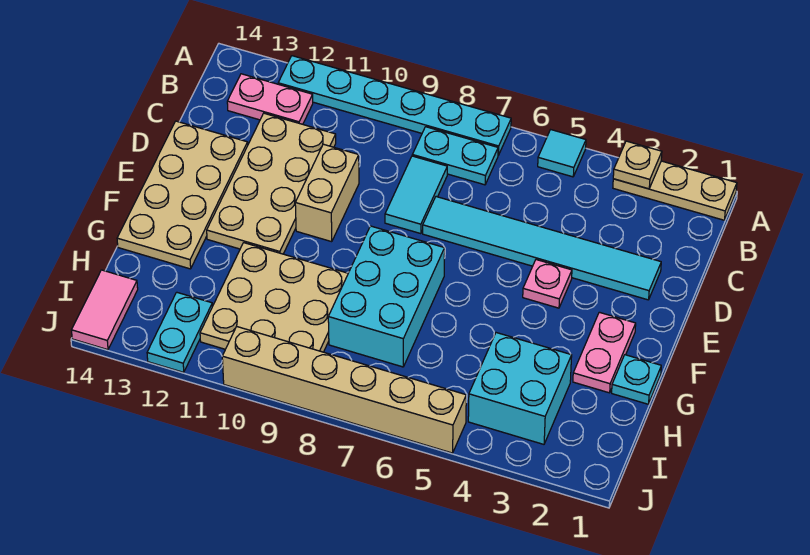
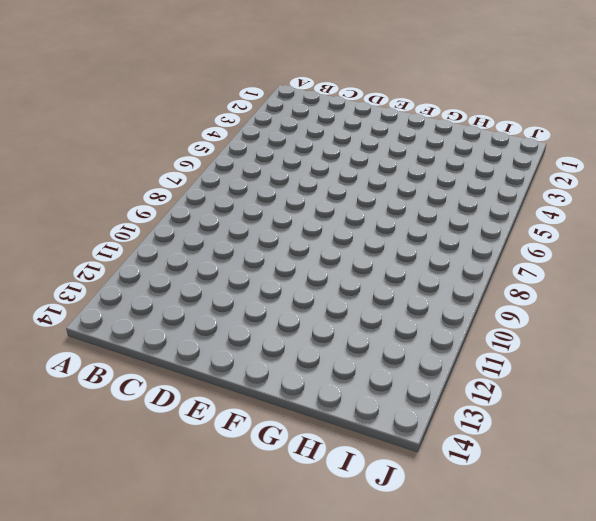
none -> tan plate A1:A3 level 1
none -> cyan tile A5 level 1
none -> cyan plate A7:A12 level 1

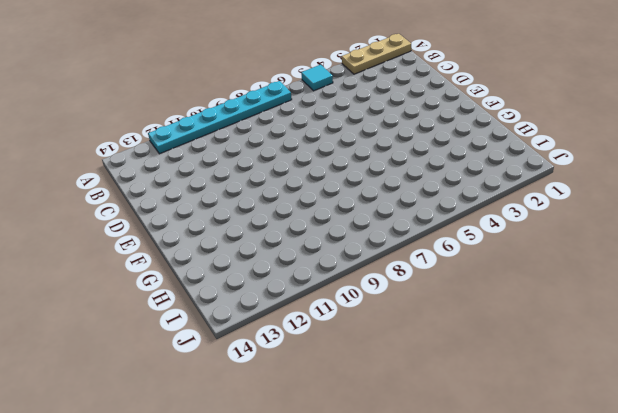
none -> cyan plate B7:B8 level 1
none -> pink plate B12:B13 level 1
none -> cyan tile C8:D8 level 1

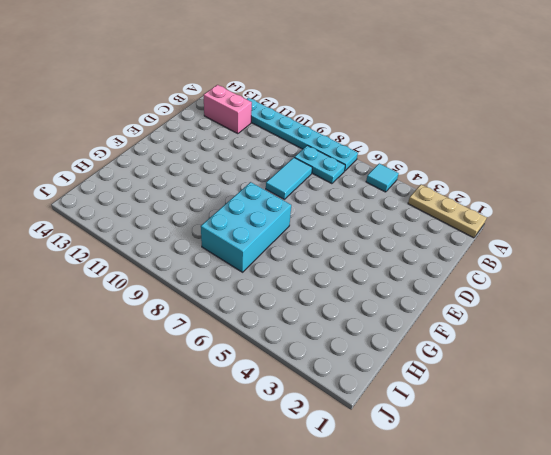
pink brick B12:B13 level 1 -> pink plate B12:B13 level 1
none -> tan plate C11:F12 level 1
none -> cyan tile D2:D7 level 1
none -> tan brick D10:E10 level 1

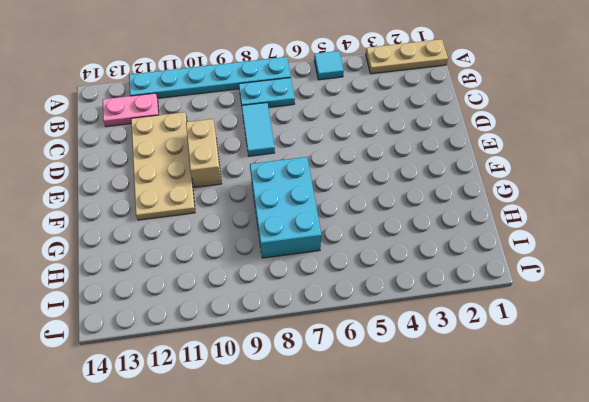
none -> cyan tile D2:D7 level 1
none -> tan plate D13:G14 level 1
none -> pink plate E4 level 1

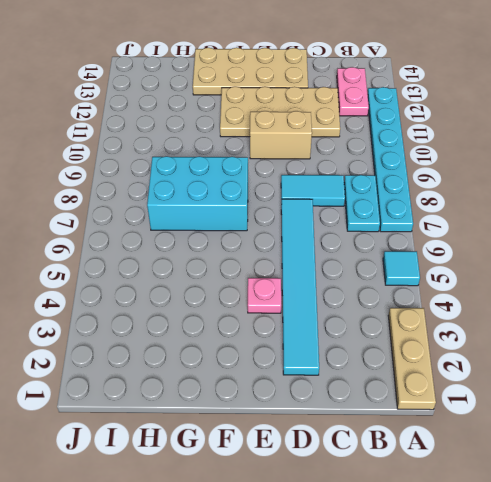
none -> pink plate F2:G2 level 1
none -> cyan plate G1 level 1
none -> tan plate G9:I11 level 1

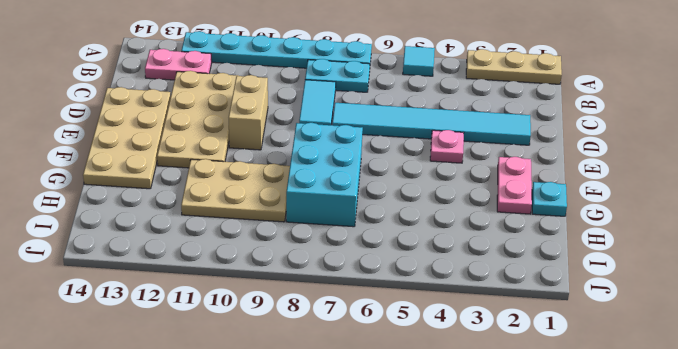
tan plate G9:H11 level 1 -> tan plate G9:I11 level 1
none -> cyan brick H3:I4 level 1
none -> cyan plate I12:J12 level 1
none -> pink tile I14:J14 level 1

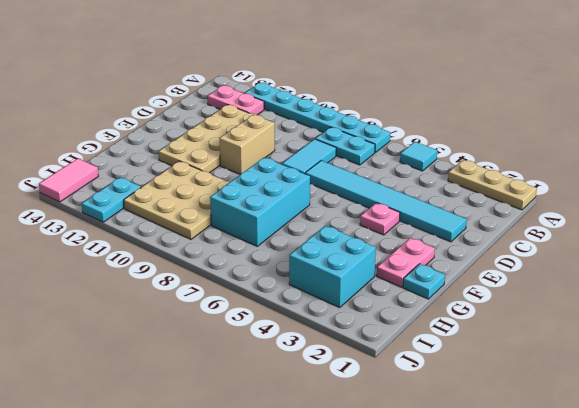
none -> tan plate D13:G14 level 1
none -> tan brick J5:J10 level 1
none -> tan plate A3 level 2

